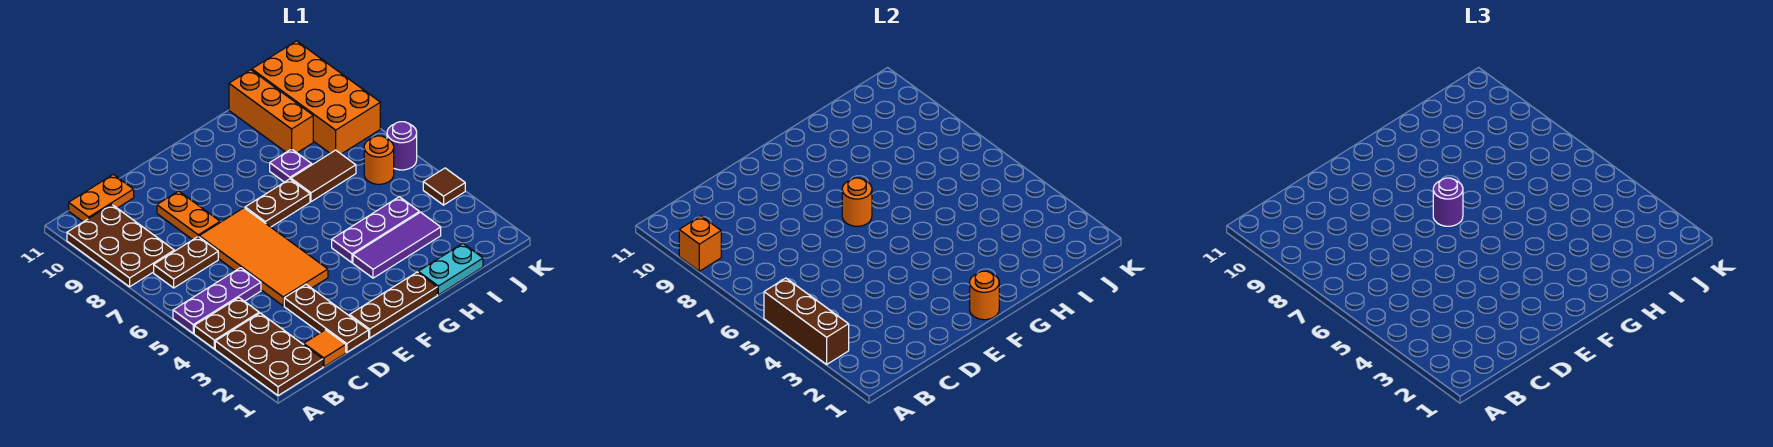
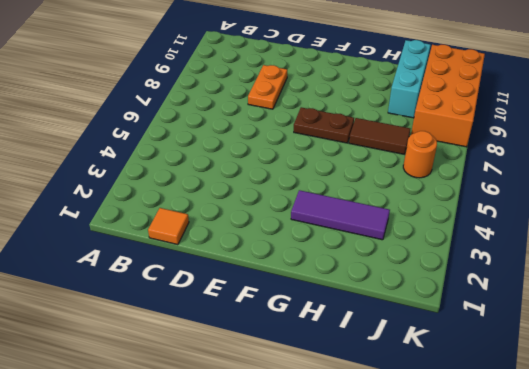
cyan brick I9:I11 level 1 -> orange brick I9:I11 level 1
none -> brown plate A1:B3 level 1
none -> brown plate A4:B4 level 1
none -> purple plate A5:C5 level 1

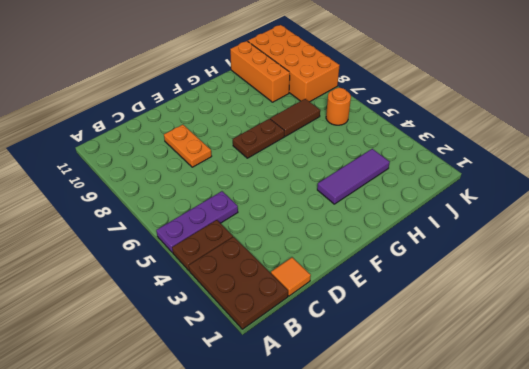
none -> brown plate A8:B10 level 1
none -> brown plate B7:C7 level 1
none -> orange plate B11:C11 level 1

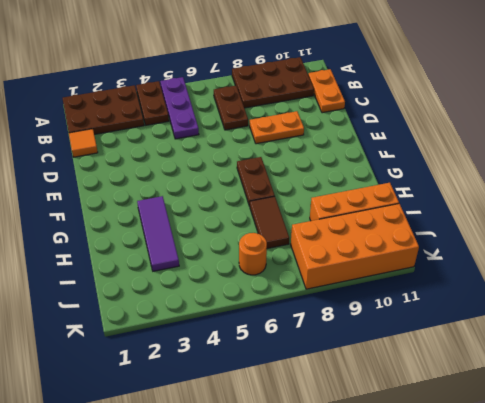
none -> brown plate D1:D3 level 1
none -> orange tile D4:E7 level 1
none -> brown plate E1:G1 level 1

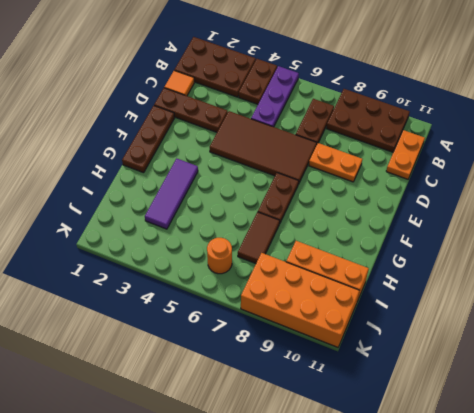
brown tile D4:E7 level 1 -> orange tile D4:E7 level 1
none -> purple plate G4:I4 level 1
none -> cyan plate H1:I1 level 1
none -> purple plate H8 level 1

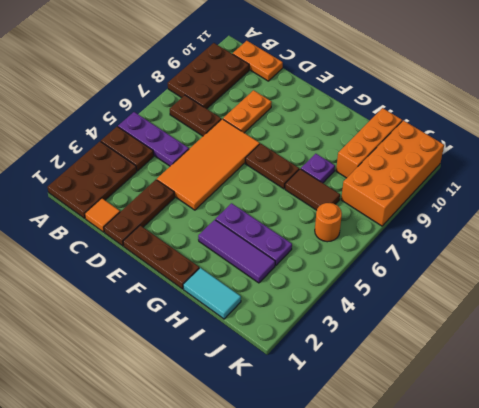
cyan tile H1:I1 level 1 -> cyan plate H1:I1 level 1
none -> brown tile K4 level 1
none -> purple round brick K6 level 1
none -> brown brick A3:A5 level 2

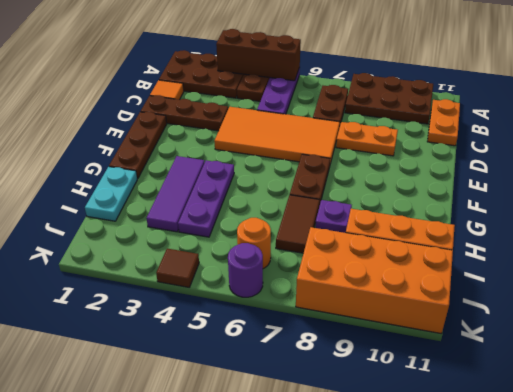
none -> orange brick A9 level 2
none -> orange round brick F1 level 2
none -> orange round brick F7 level 2

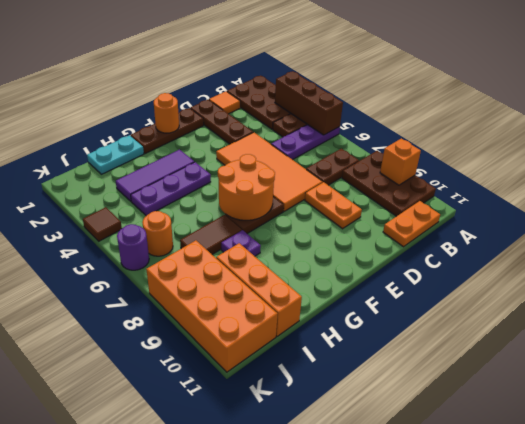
orange round brick F6:G7 level 2 -> orange round brick F7 level 2
none -> purple round brick F7 level 3

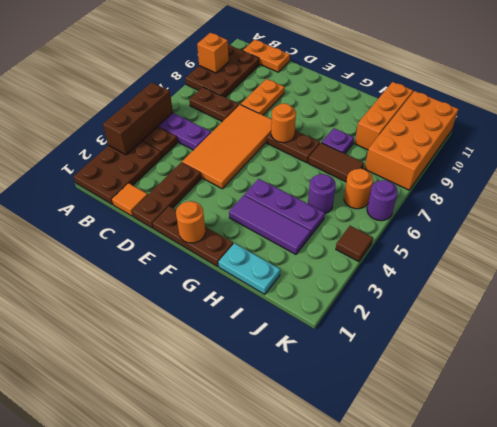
purple round brick I5 level 1 -> purple round brick F7 level 3

